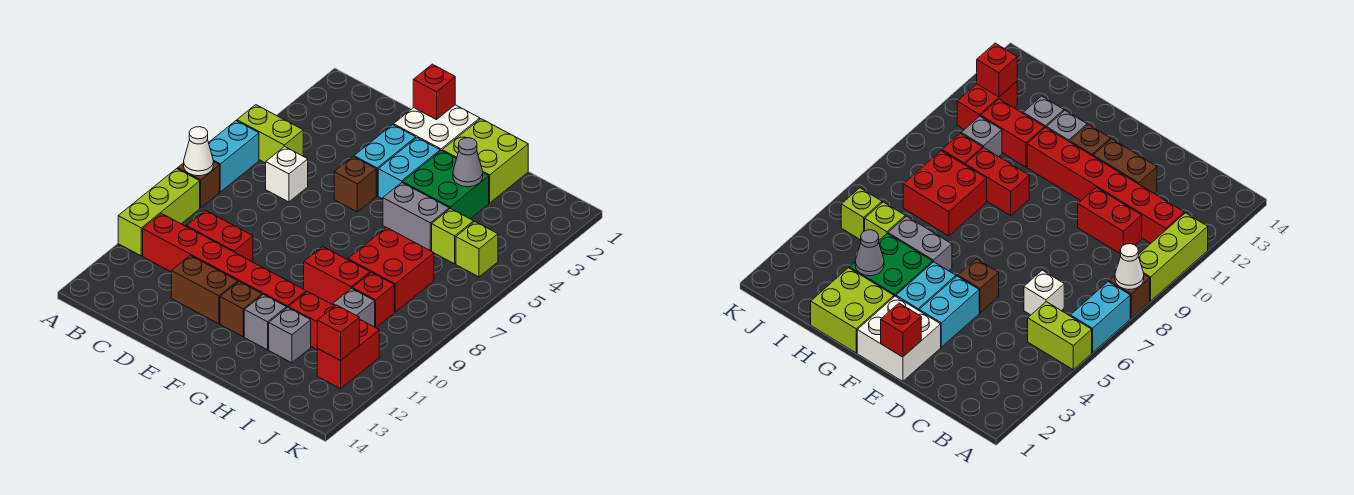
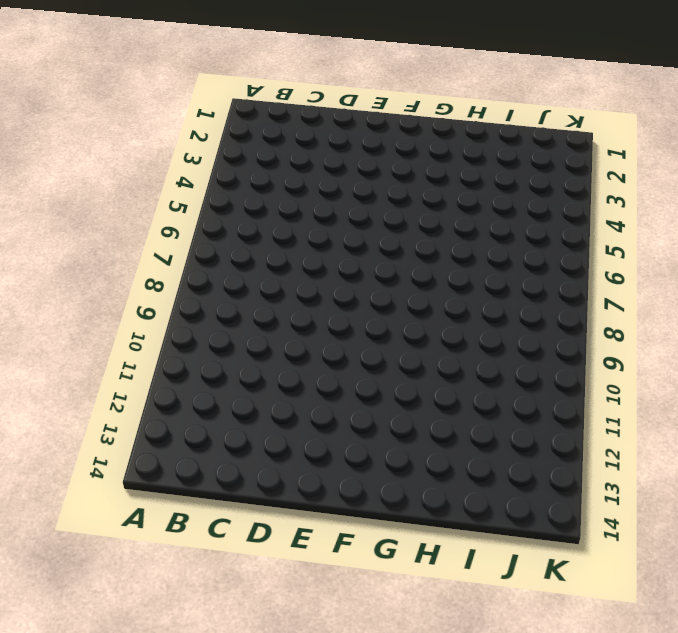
none -> lime brick A5:B5 level 1
none -> cyan brick A6:A7 level 1
none -> brown brick A8 level 1
none -> lime brick A9:A11 level 1

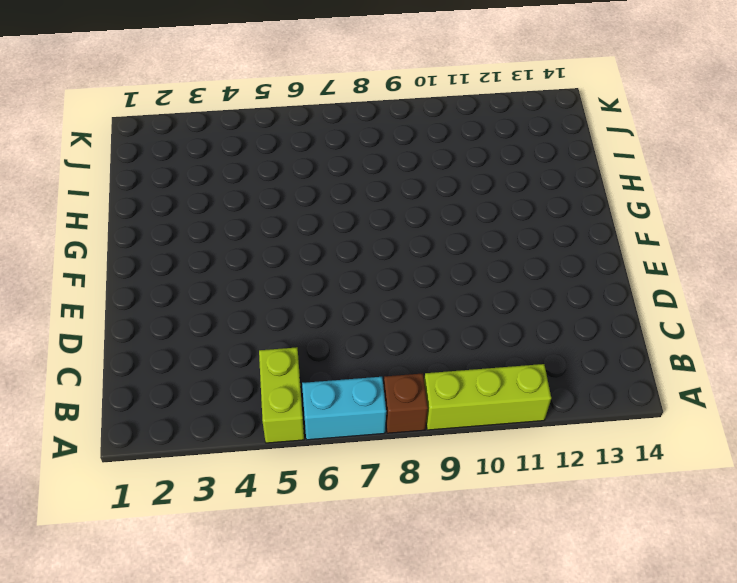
none -> red brick B11:G11 level 1
none -> white brick C6 level 1
none -> red brick C10:D10 level 1
none -> brown brick D12:E12 level 1

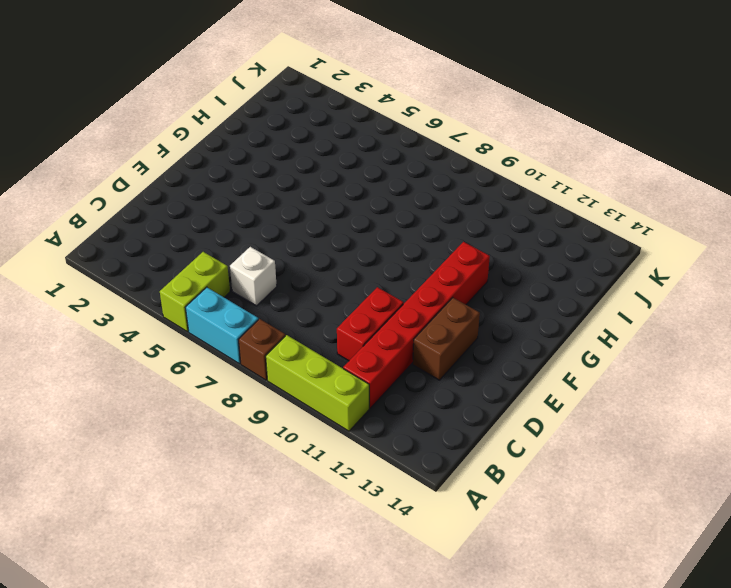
none -> white brick E1:F2 level 1
none -> cyan brick E3:E4 level 1
none -> brown brick E5 level 1
none -> cyan brick F3:F4 level 1

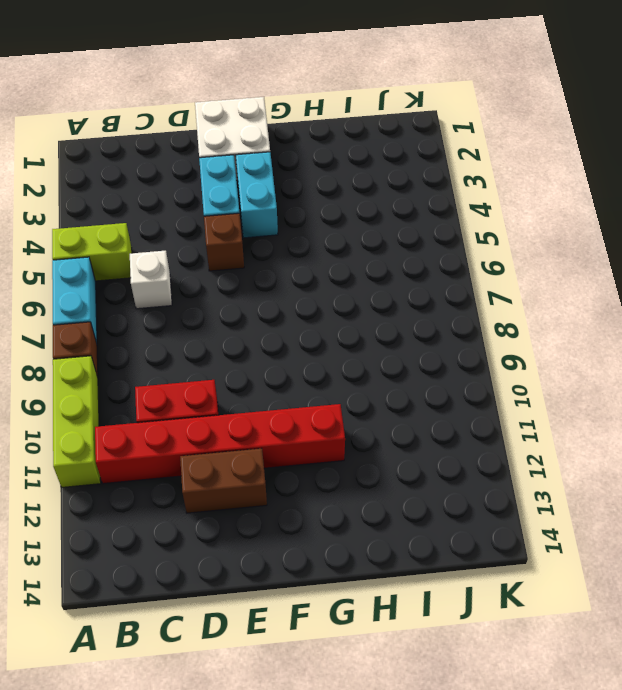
none -> brown brick F12 level 1
none -> lime brick G1:H2 level 1
none -> green brick G3:H4 level 1
none -> grey brick G5:H5 level 1

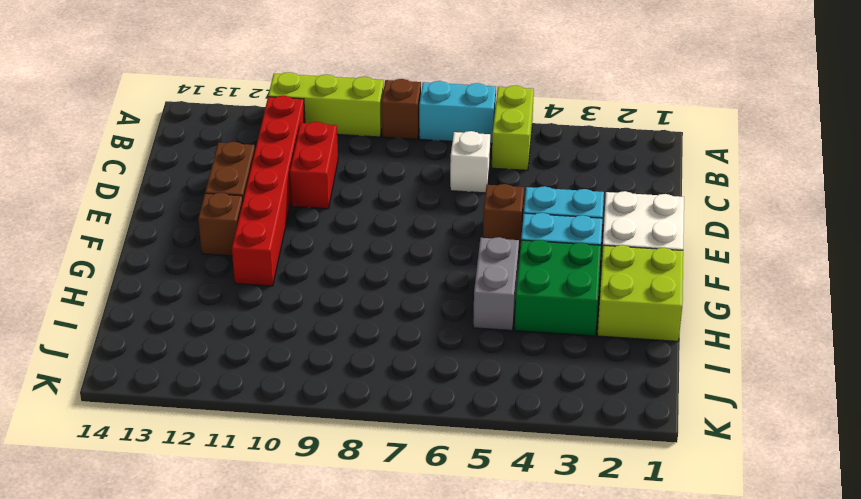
none -> red brick G9:H9 level 1
none -> grey brick G12 level 1
none -> red brick H7:I8 level 1
none -> red brick H11:I11 level 1

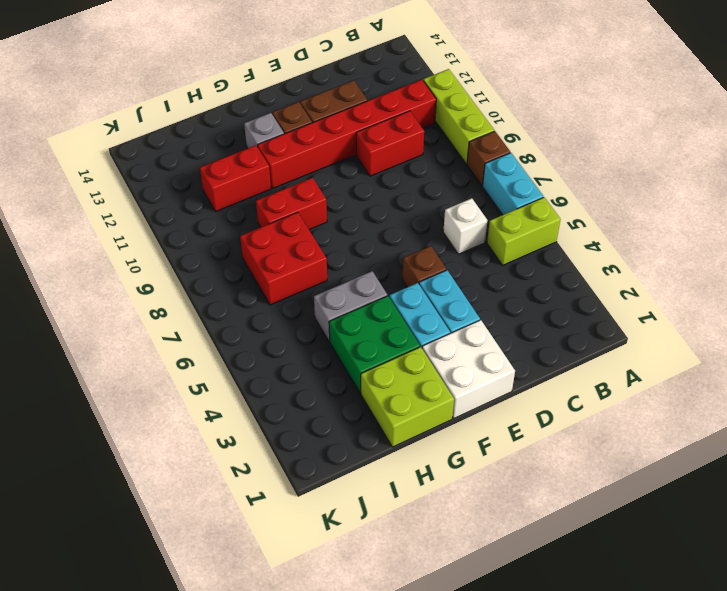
none -> grey brick H12 level 1
none -> lime brick I5 level 1
none -> red brick I9 level 1
none -> grey brick I10 level 1

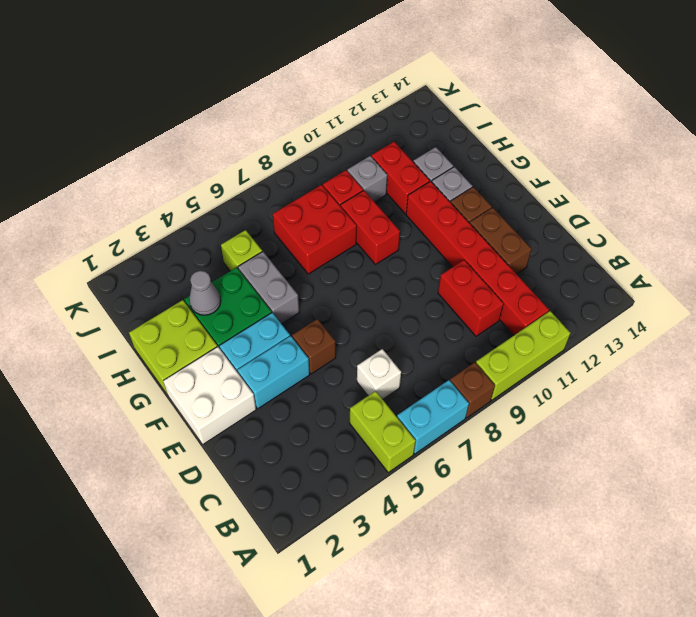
none -> lime brick J5 level 1
none -> red brick J11:J12 level 1
none -> white cone A8 level 2
none -> red brick E1 level 2

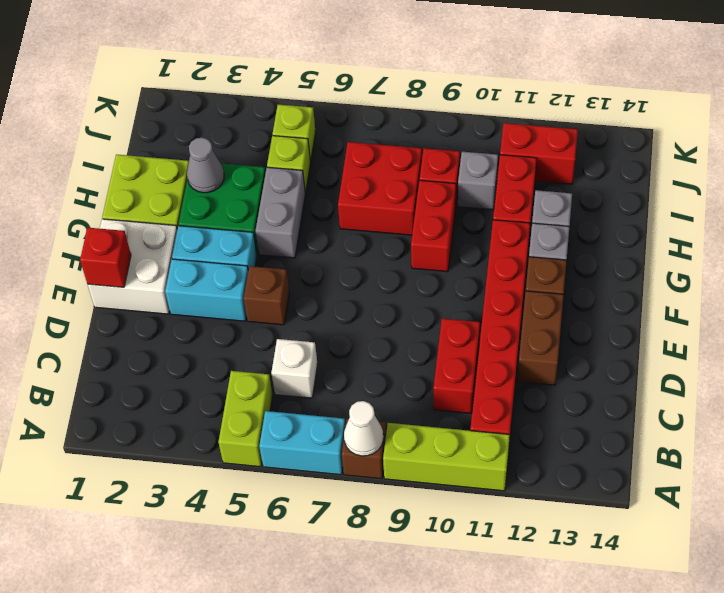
none -> red brick J12 level 2

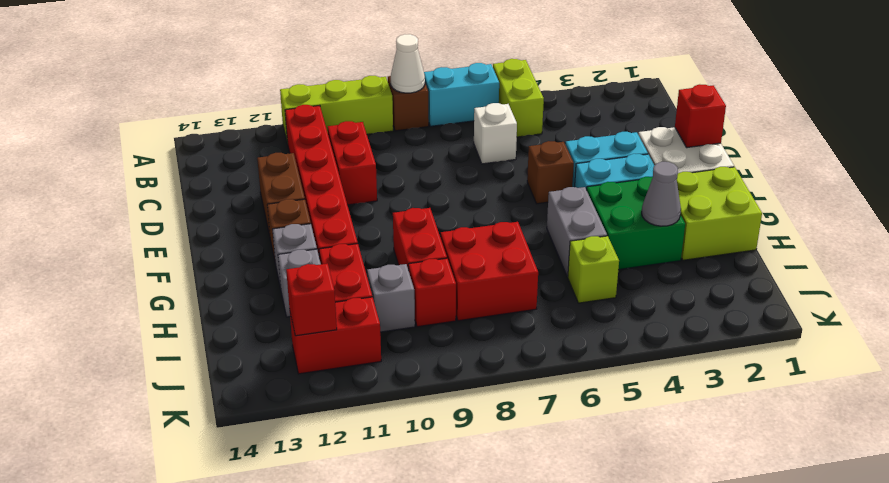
none -> lime brick J5 level 1

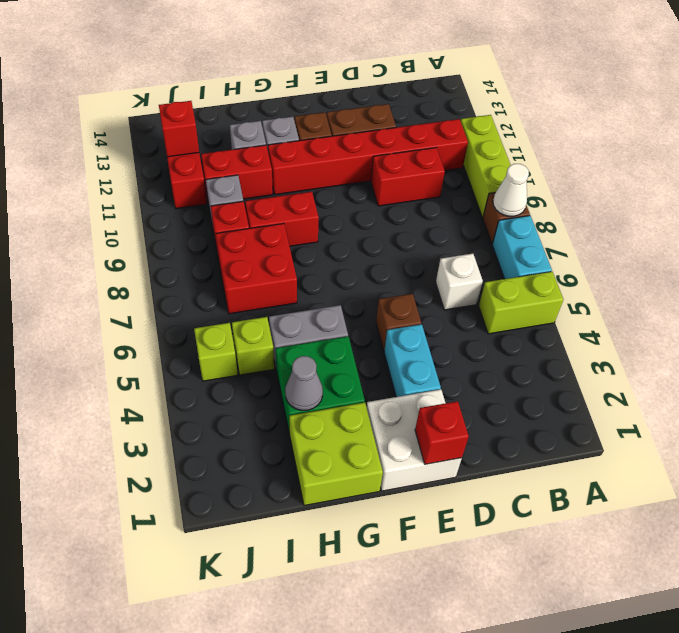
none -> cyan brick F3:F4 level 1

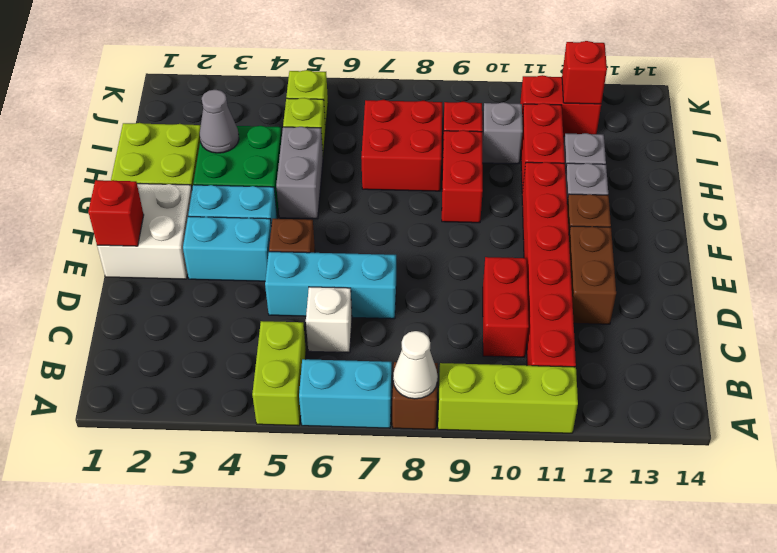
cyan brick D5:D7 level 1 -> none

